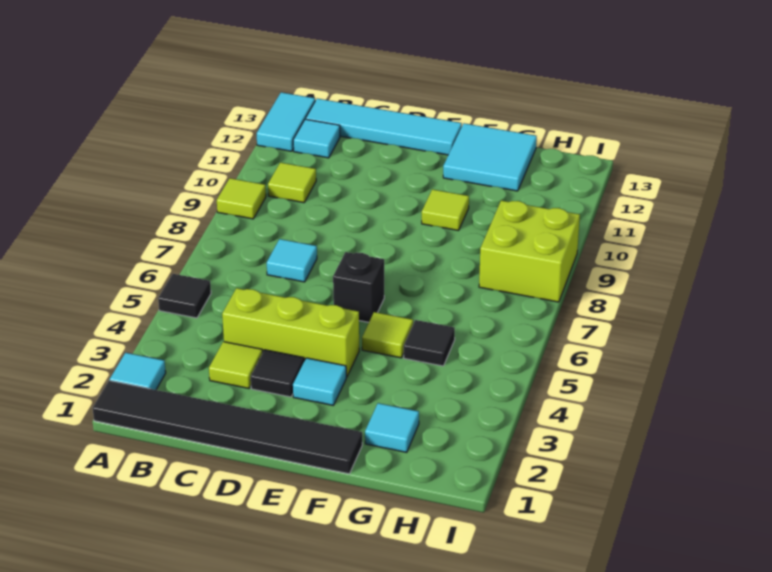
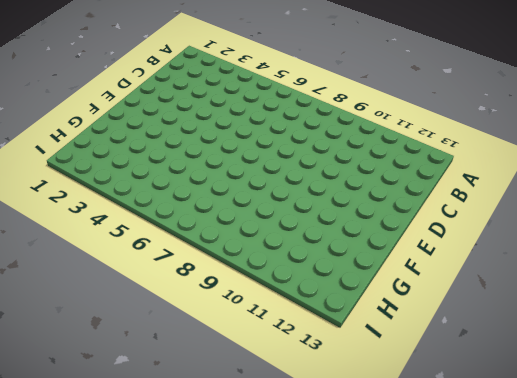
none -> black tile A1:F1 level 1
none -> cyan tile A2 level 1
none -> black tile A5 level 1

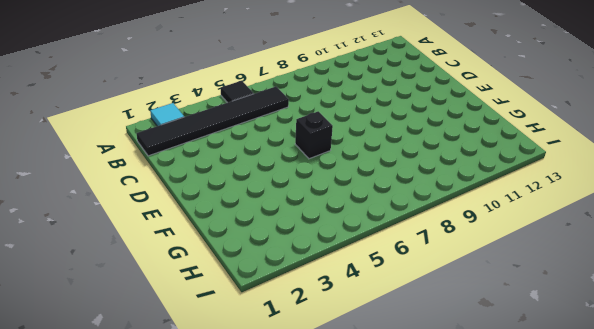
black tile B1:B6 level 1 -> black tile A1:F1 level 1
none -> lime tile A9 level 1
none -> cyan tile A12:A13 level 1
none -> lime tile B10 level 1

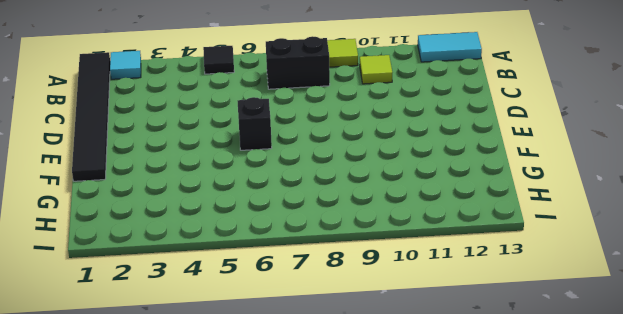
black brick B7:B8 level 1 -> none
none -> cyan tile B12 level 1
none -> cyan tile B13:E13 level 1
none -> lime tile C3 level 1

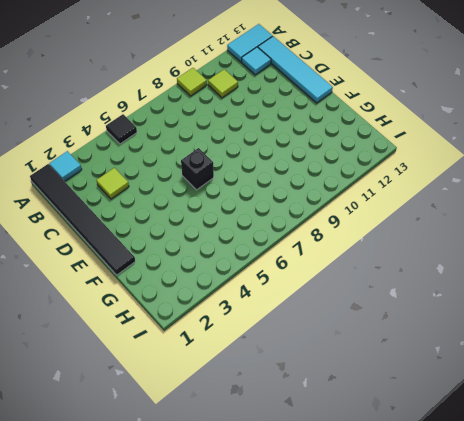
none -> lime brick C4:E4 level 1
none -> cyan tile C7 level 1
none -> black tile D3 level 1

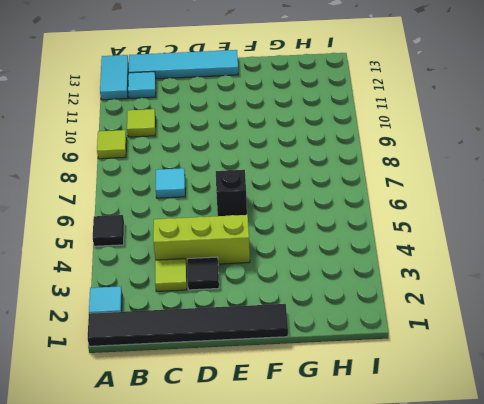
none -> cyan tile E3 level 1
none -> lime tile F5 level 1
none -> lime tile F10 level 1

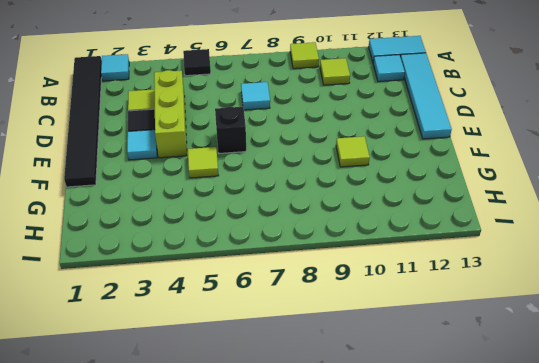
none -> cyan tile F12:G13 level 1
none -> cyan tile G2 level 1
none -> black tile G5 level 1

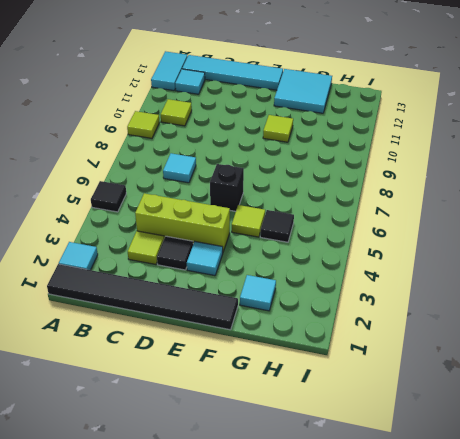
none -> lime brick H8:I9 level 1

